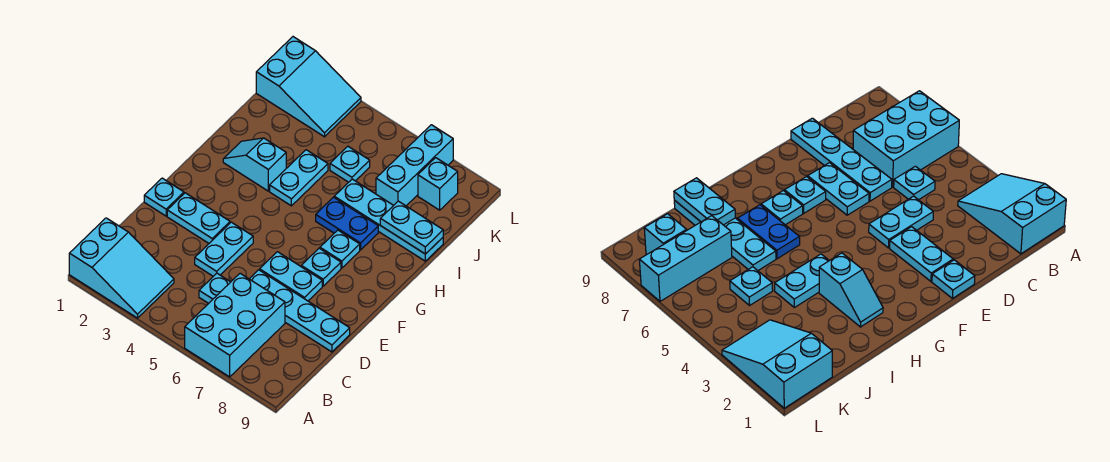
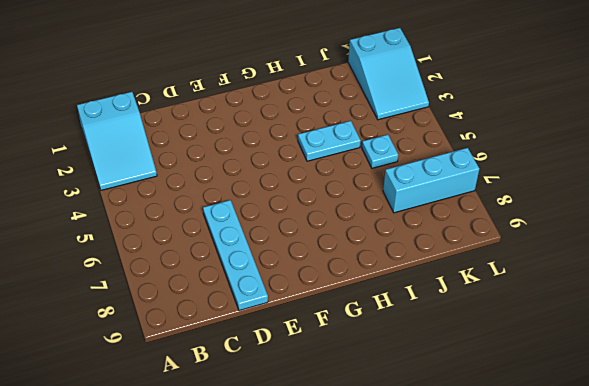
none -> cyan brick A6:C7 level 1
none -> cyan plate C5 level 1
none -> cyan plate D4:E4 level 1

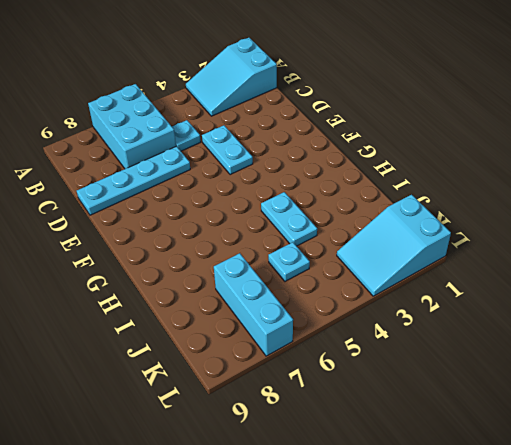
none -> cyan plate E1 level 1
none -> cyan plate E2:E3 level 1
none -> cyan plate E6:E7 level 1

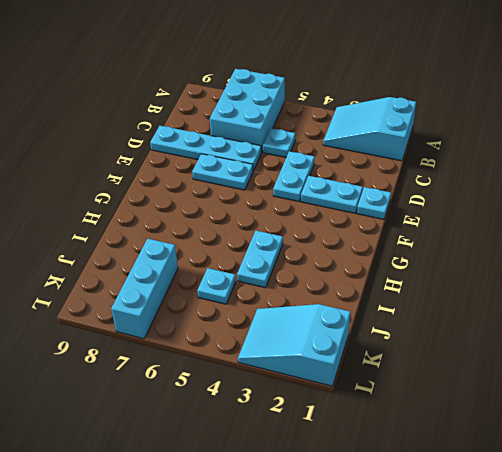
none -> cyan plate F7 level 1
none -> cyan plate G7 level 1
none -> cyan slope H2:H3 level 1 top 3

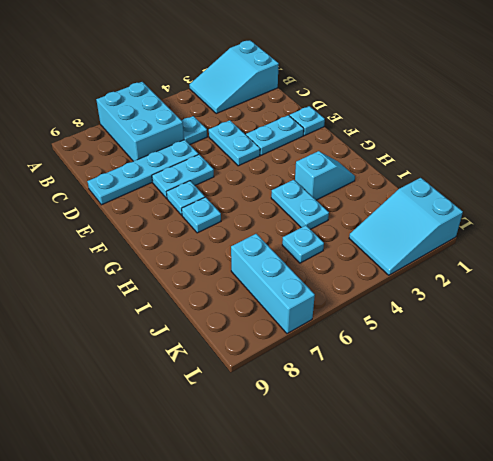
none -> blue plate H6:H7 level 1
none -> cyan plate I6:I9 level 1
none -> cyan brick K8 level 1

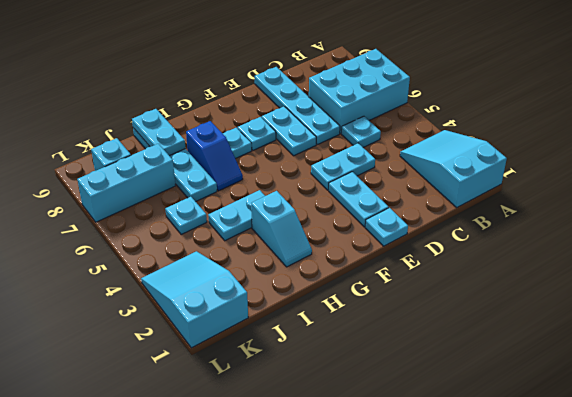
blue slope H6:H7 level 1 top 7 -> blue plate H6:H7 level 1

